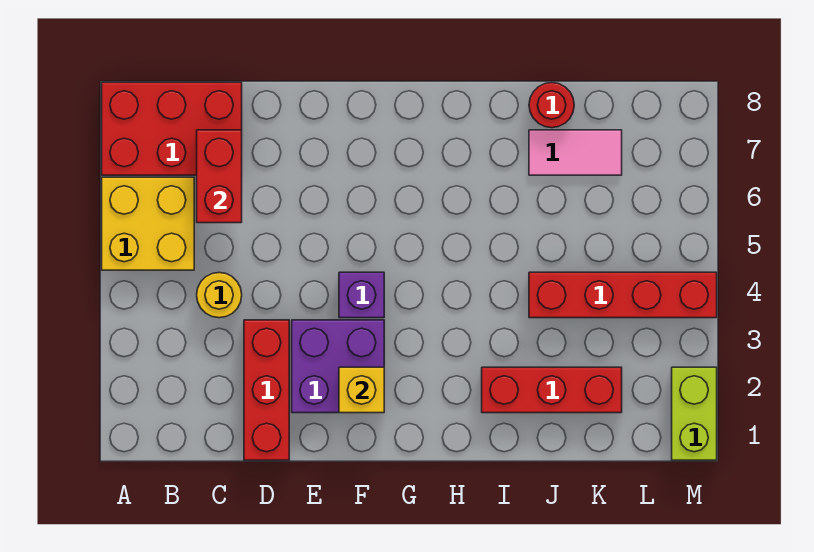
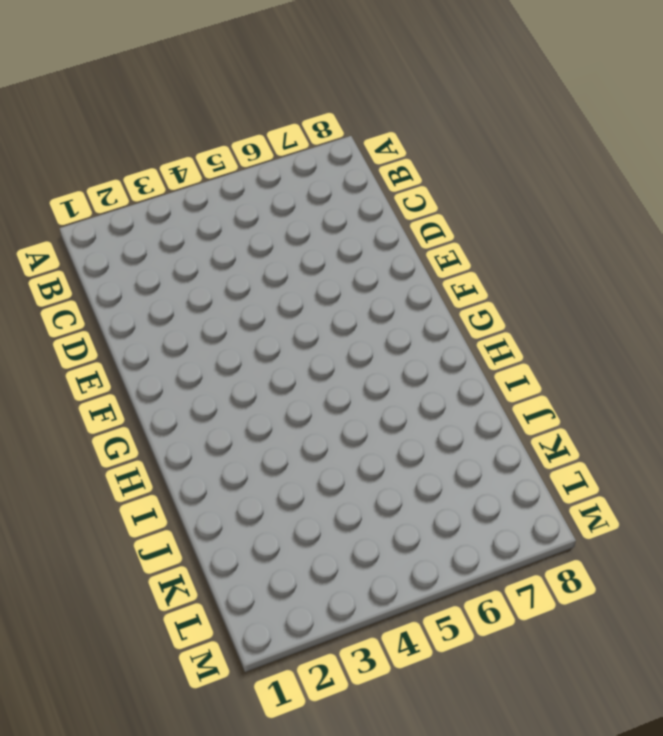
none -> yellow brick A5:B6 level 1
none -> red brick A7:C8 level 1
none -> yellow round brick C4 level 1

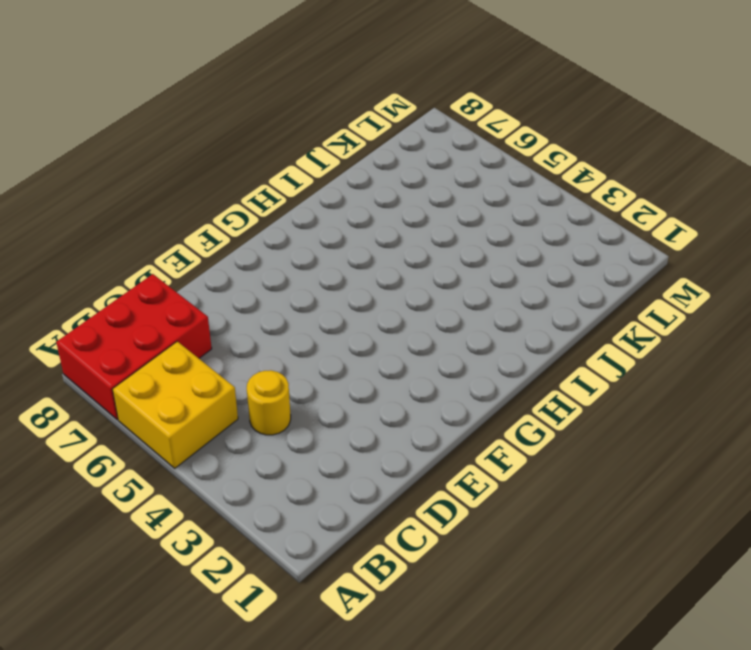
none -> red brick D1:D3 level 1
none -> purple brick E2:F3 level 1
none -> purple brick F4 level 1

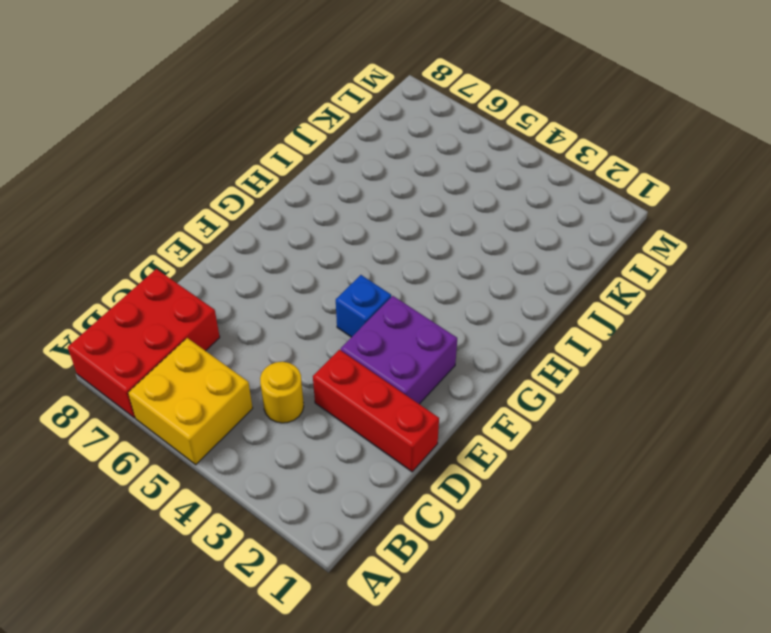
blue brick F4 level 1 -> purple brick F4 level 1
none -> red brick I2:K2 level 1
none -> red brick J4:M4 level 1
none -> pink tile J7:K7 level 1

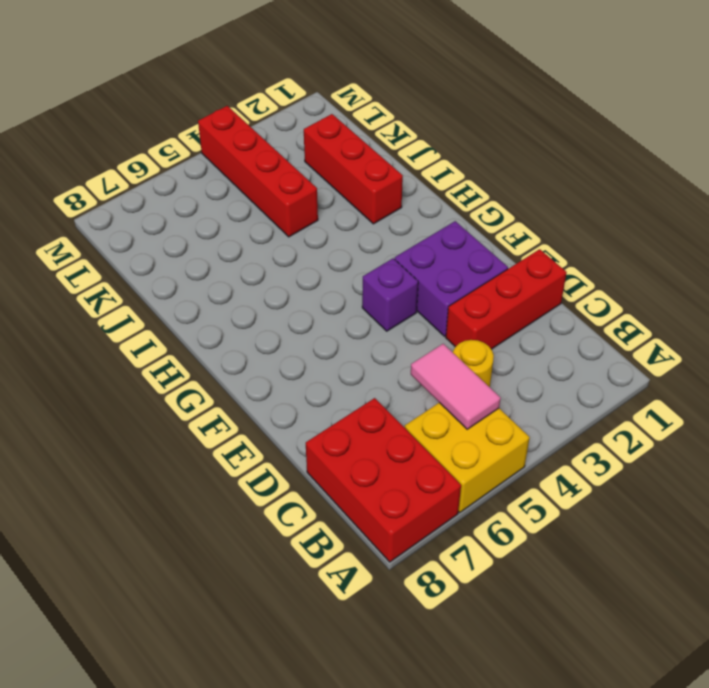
pink tile B5:C5 level 2 -> pink tile J7:K7 level 1
none -> red round brick J8 level 1
none -> lime brick M1:M2 level 1
none -> red brick C6:C7 level 2

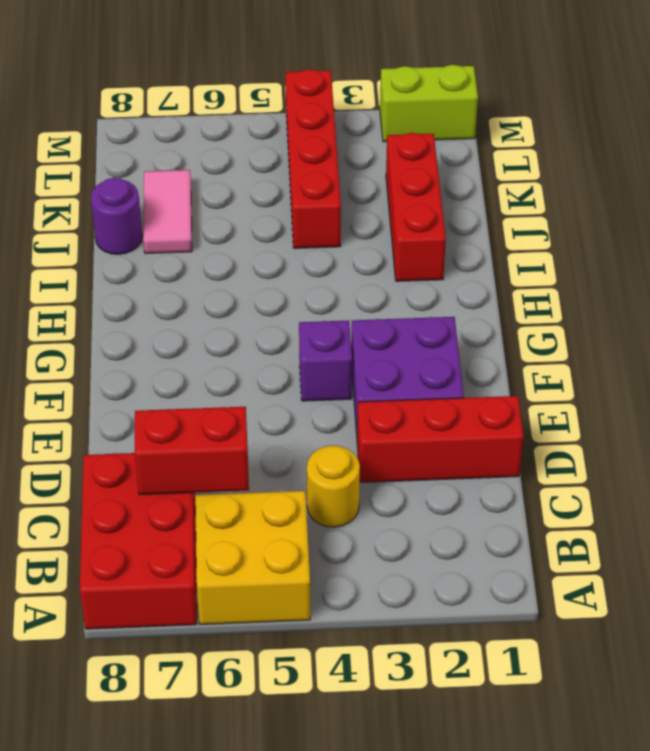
purple round brick J8 level 1 -> red round brick J8 level 1
none -> yellow brick F2 level 2

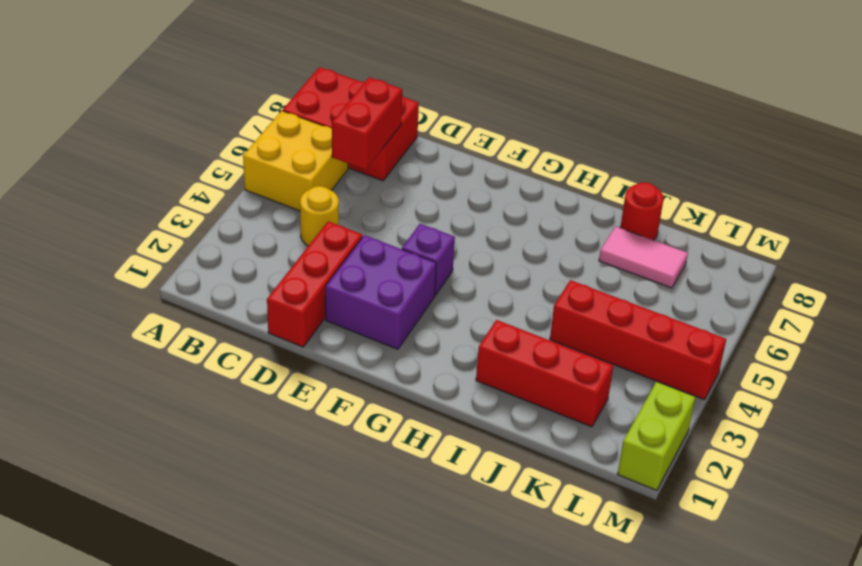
none -> yellow brick F2 level 2

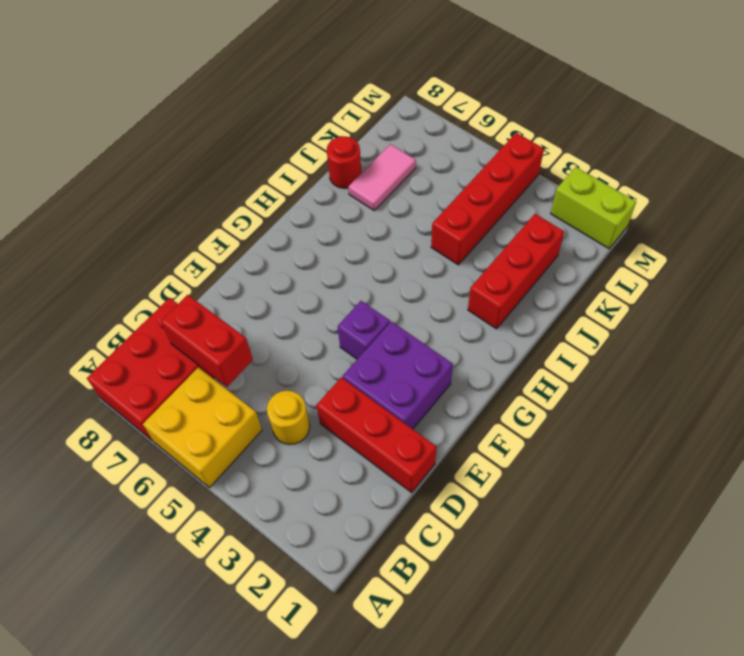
none -> yellow brick F2 level 2

